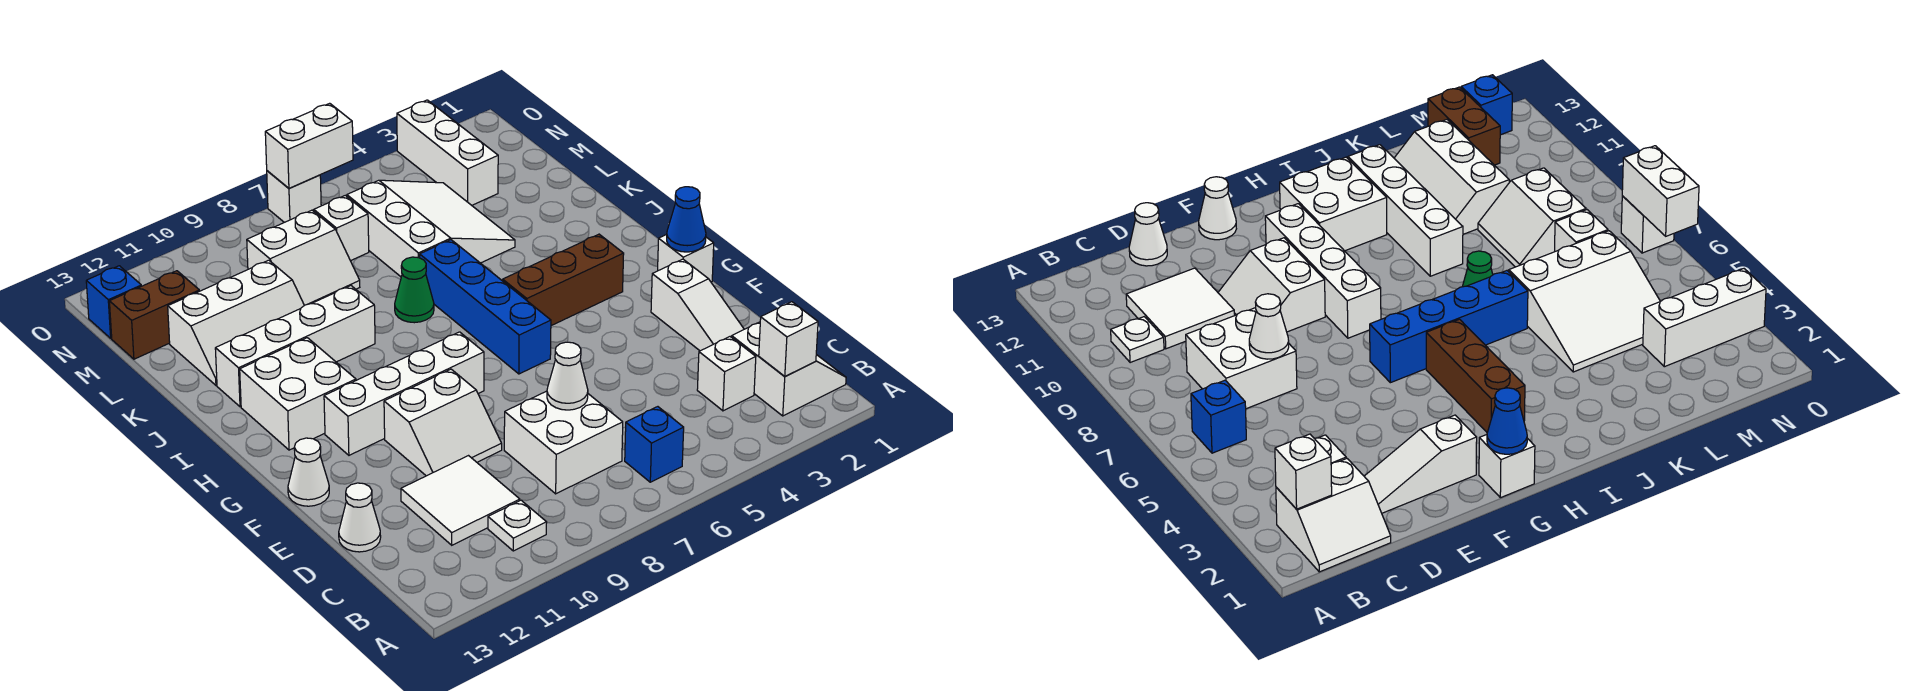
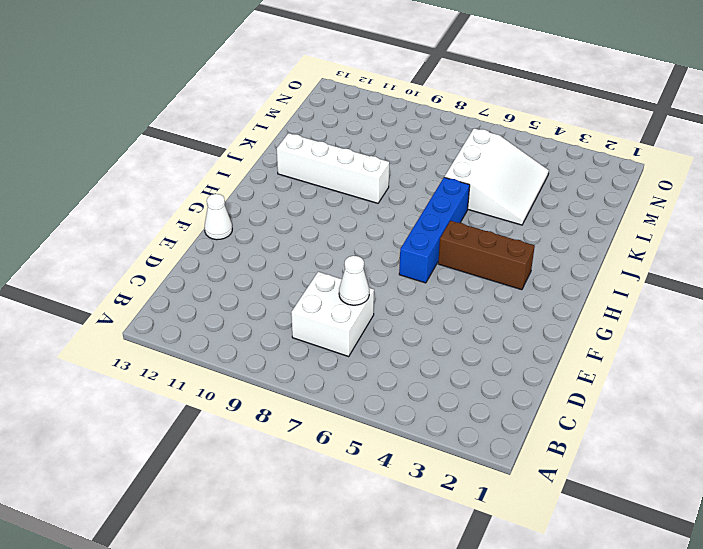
none -> white slope B1:C2 level 1 top 2
none -> blue brick B6 level 1
none -> white plate B10 level 1

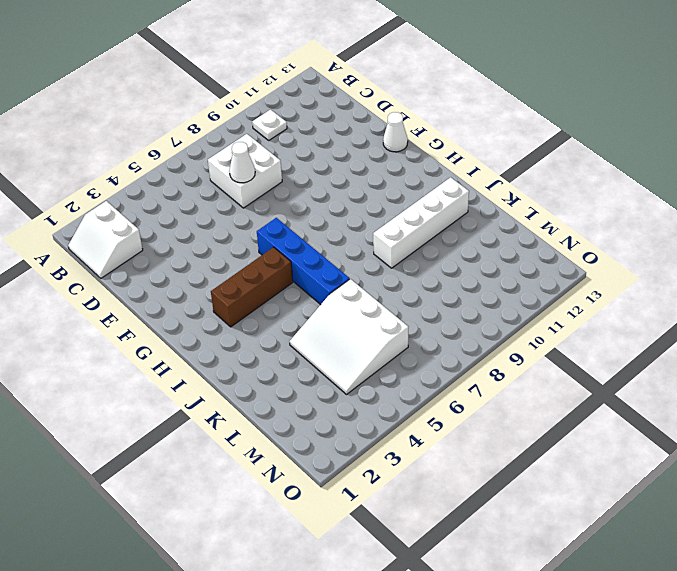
none -> blue brick B6 level 1
none -> white brick C3 level 1
none -> white tile C10:D11 level 1

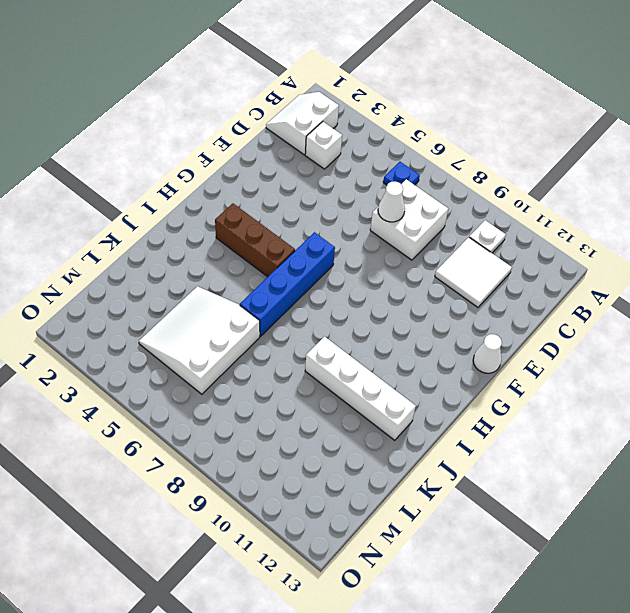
blue plate B6 level 1 -> blue brick B6 level 1
none -> white slope D2:F2 level 1 top F
none -> white cone D13 level 1
none -> white slope E9:F10 level 1 top F

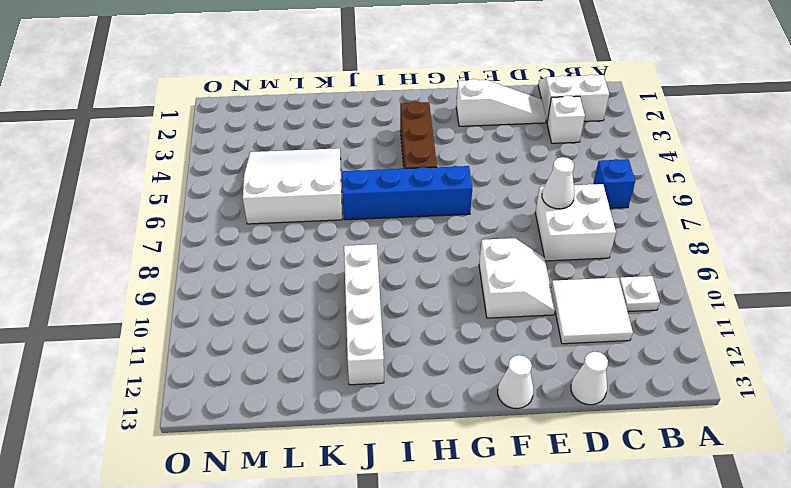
none -> white brick G1 level 1
none -> white brick G8:G11 level 1
none -> white brick H11:I12 level 1

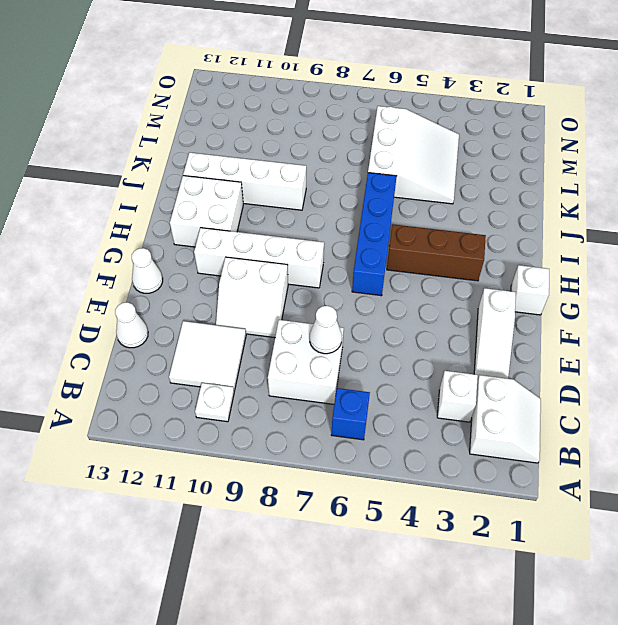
none -> green cone J7 level 1
none -> white slope K10:L12 level 1 top L
none -> white slope L8:M9 level 1 top M

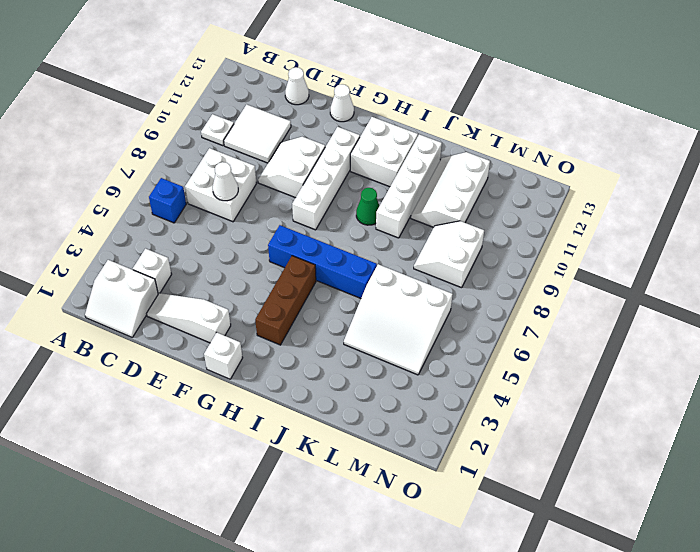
green cone I9 level 1 -> green cone J7 level 1
none -> white brick M3:O3 level 1
none -> white brick M7 level 1
none -> brown brick M12:M13 level 1

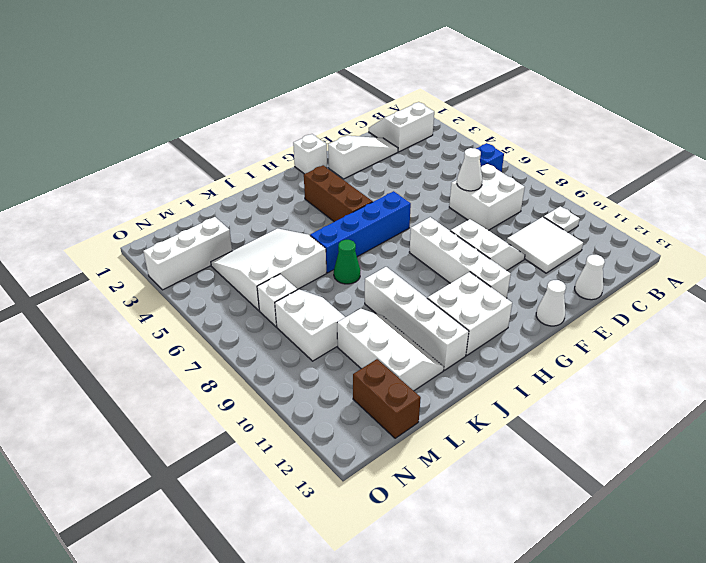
none -> white brick C3 level 1
none -> blue brick N13 level 1
none -> white brick O7 level 1

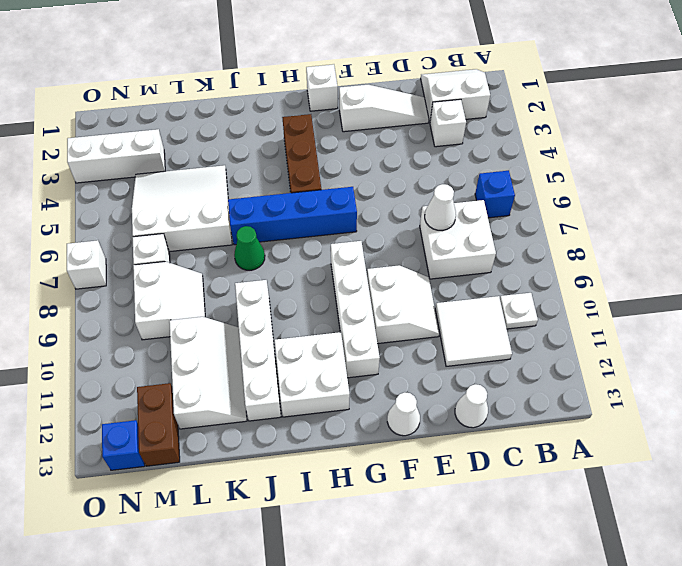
none -> white brick B2 level 2
none -> blue cone G1 level 2
none -> white brick O6:O7 level 2

